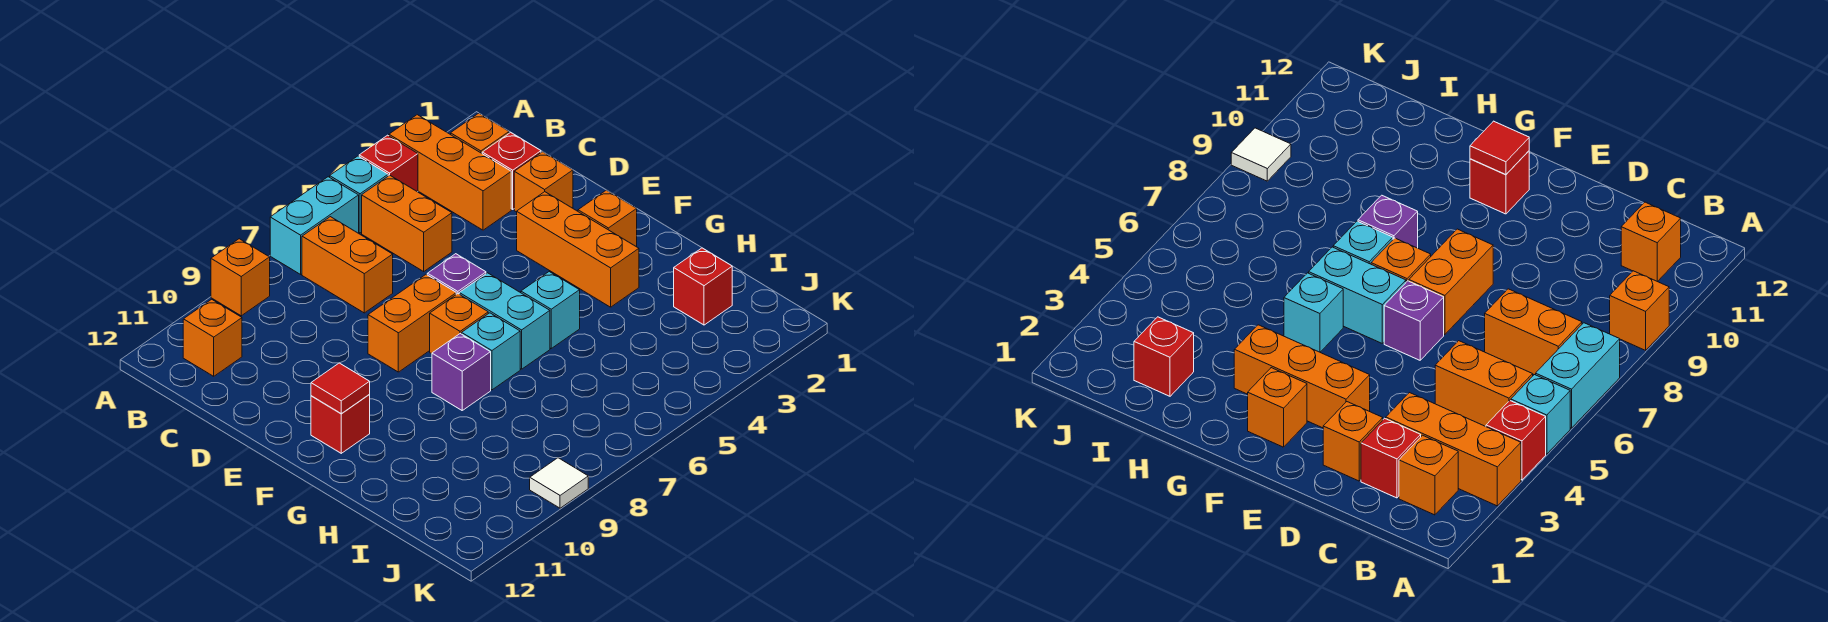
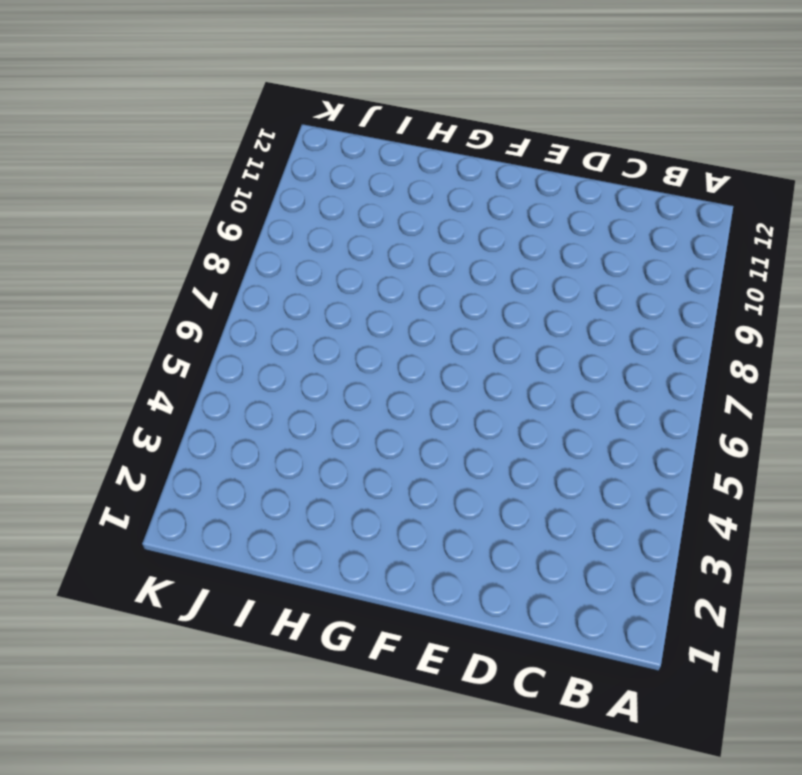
none -> orange brick A3:C3 level 1
none -> red brick A4 level 1
none -> cyan brick A5 level 1

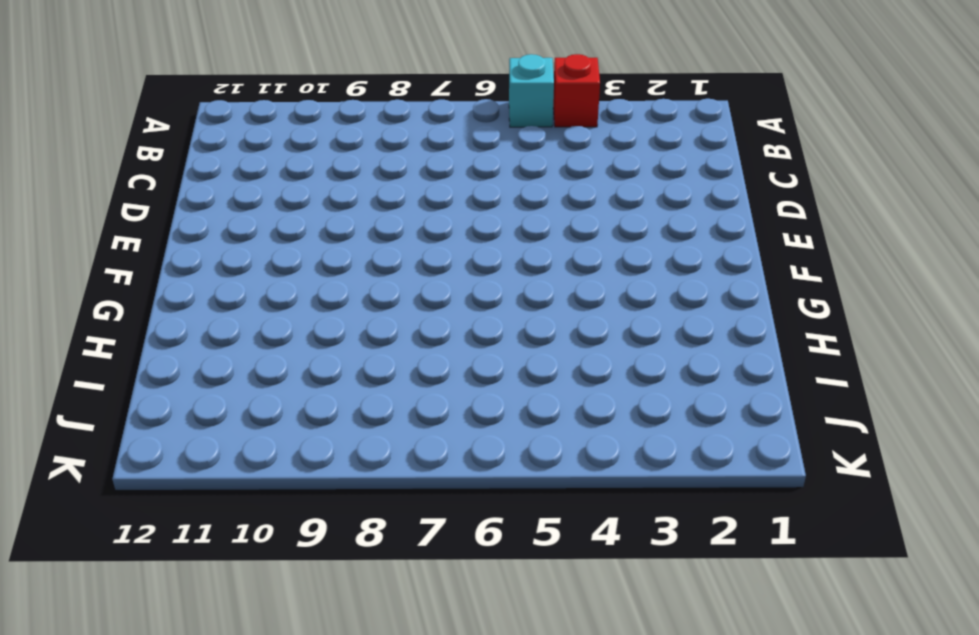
none -> orange brick A3:C3 level 1
none -> cyan brick A6:A7 level 1
none -> orange brick A9 level 1

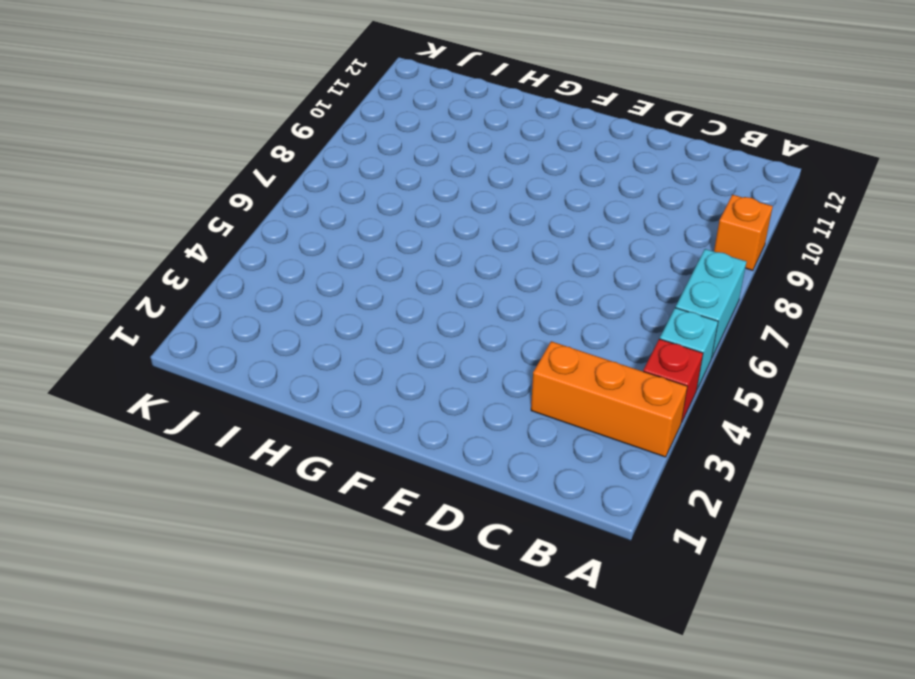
none -> orange brick B2 level 1
none -> orange brick B5:C5 level 1
none -> orange brick B7:C7 level 1

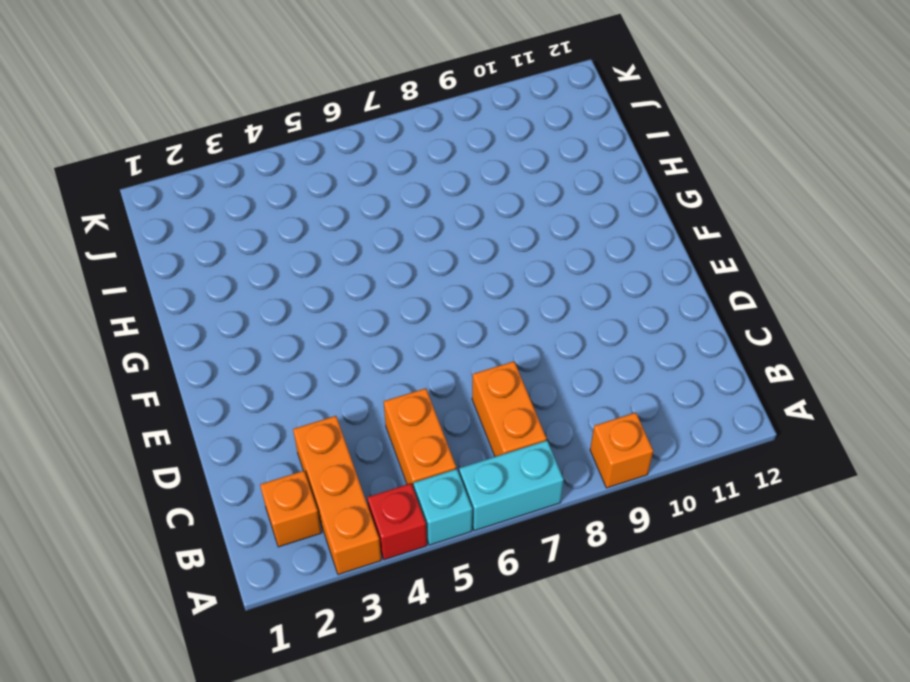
none -> orange brick B11 level 1
none -> red brick C2 level 1
none -> orange brick D2 level 1

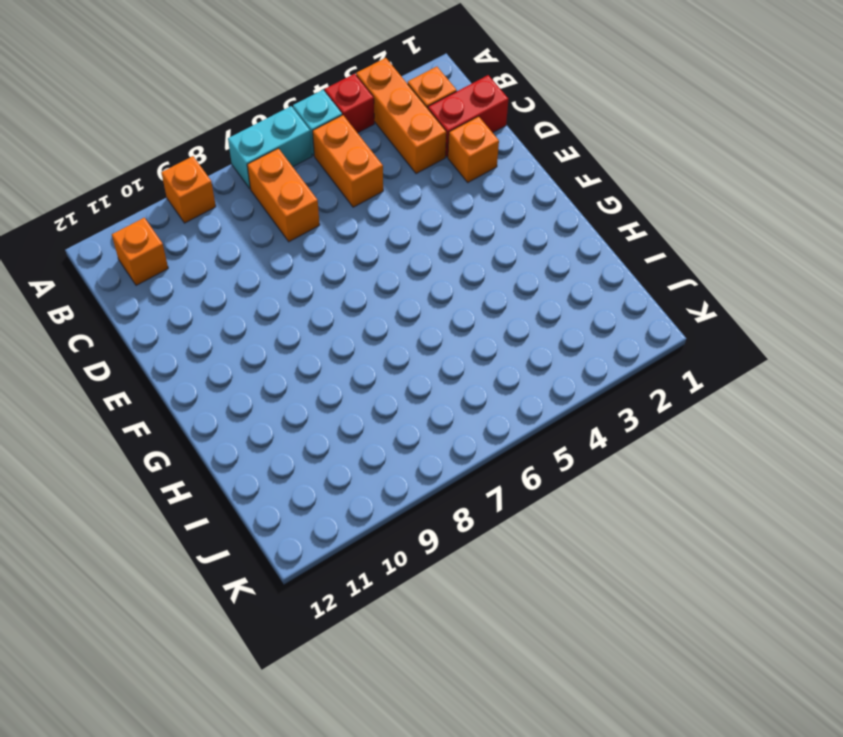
red brick C1:C2 level 1 -> red brick C2 level 1
none -> orange brick E3:G3 level 1
none -> purple brick E6 level 1
none -> orange brick E7:E8 level 1

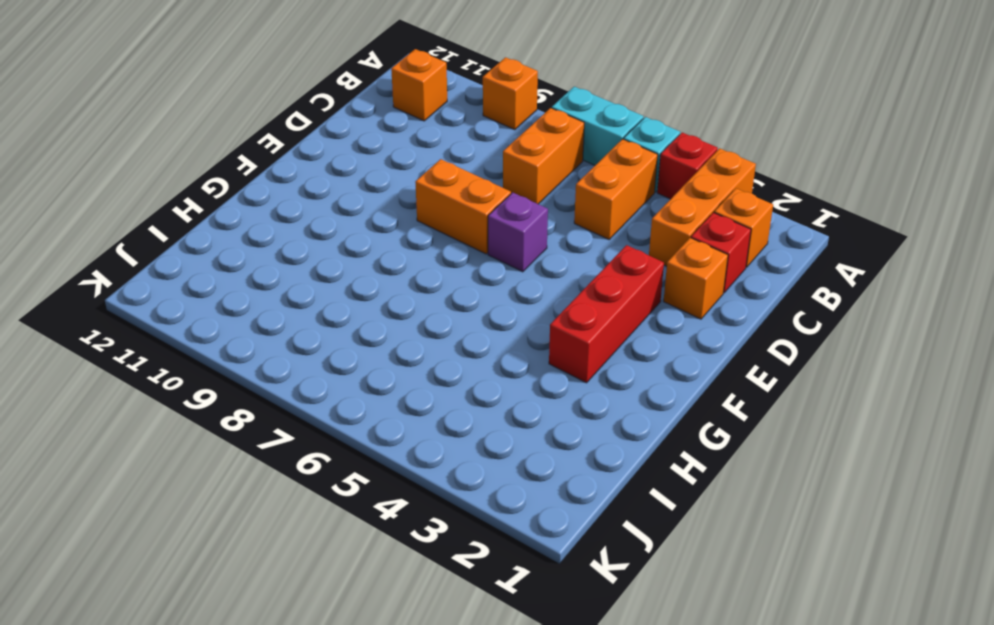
red brick E3:G3 level 1 -> orange brick E3:G3 level 1
none -> orange brick F2 level 1
none -> cyan brick F6:G6 level 1
none -> orange brick F7 level 1

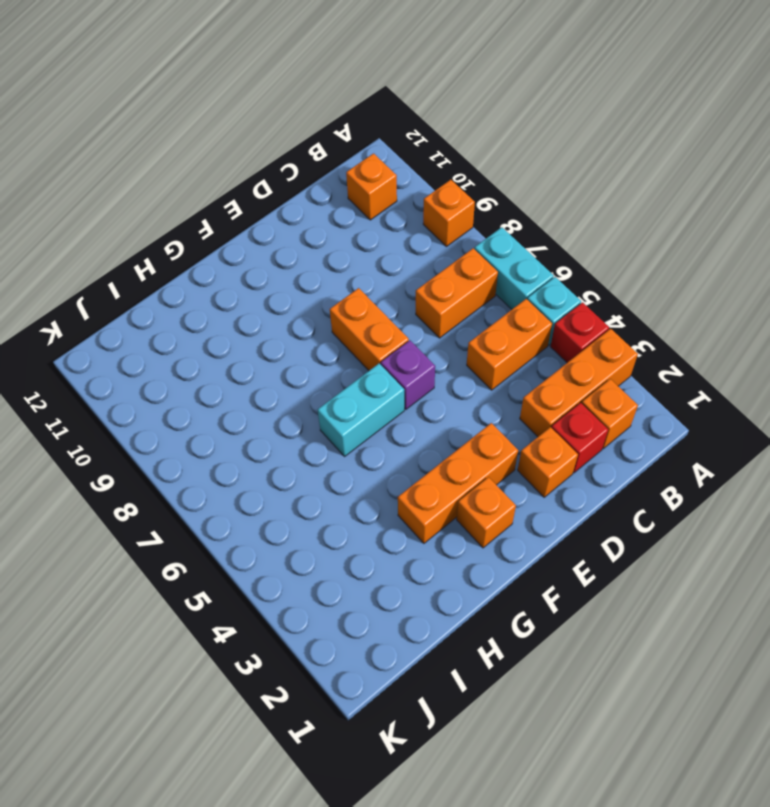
none -> orange brick F7 level 1
none -> red brick F11 level 1
none -> cyan brick G5 level 1

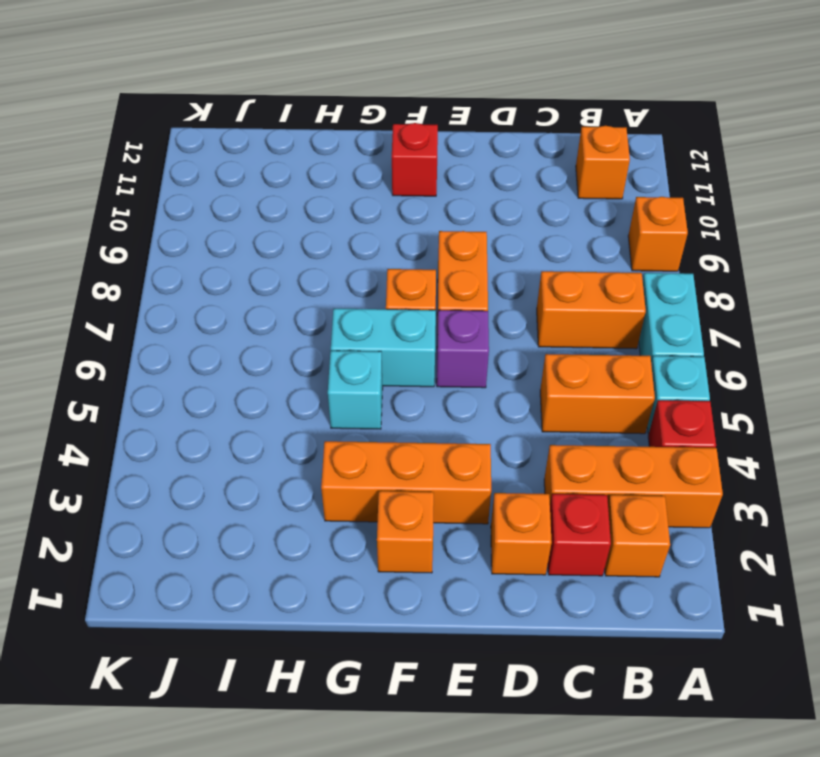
none -> cyan brick G7 level 1
none -> purple brick G8 level 1
none -> red brick I2 level 1

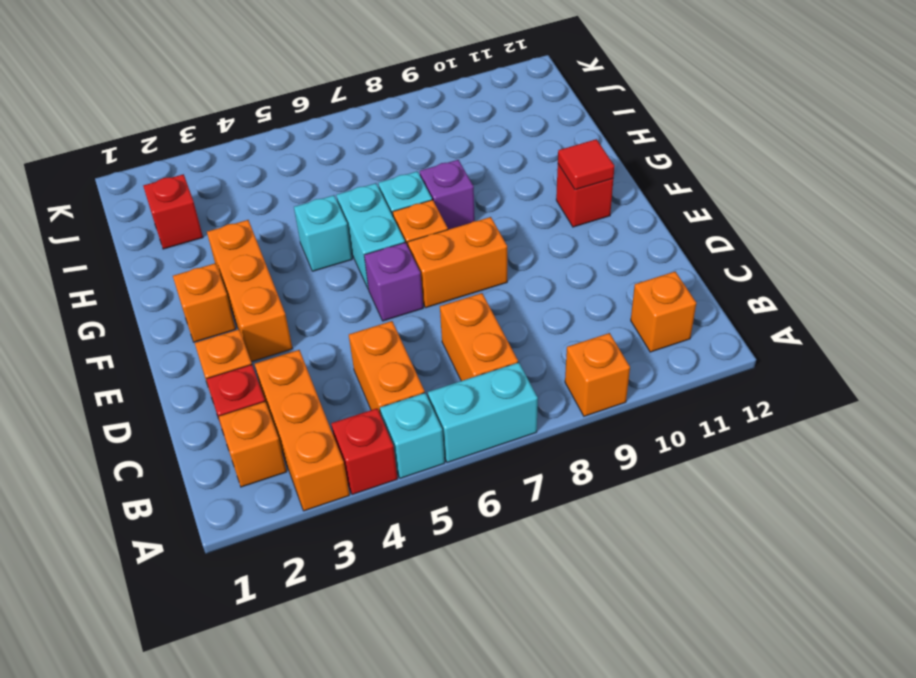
none -> white tile K9 level 1

